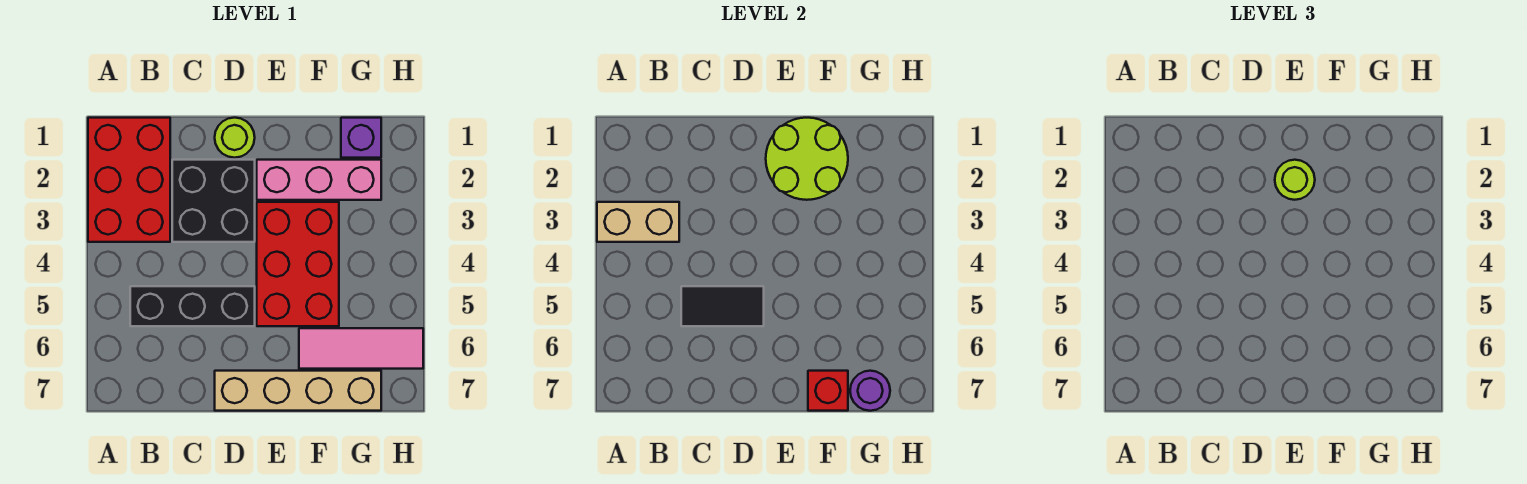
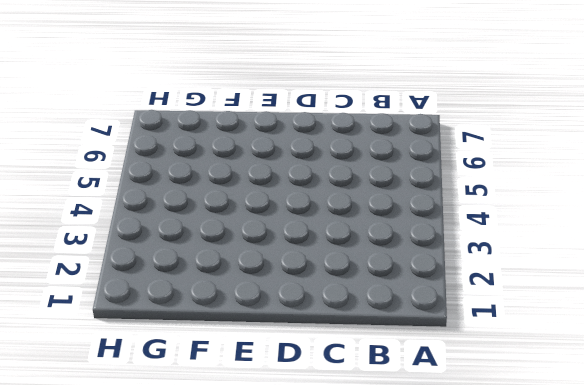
none -> red brick A1:B3 level 1
none -> black brick B5:D5 level 1
none -> black brick C2:D3 level 1

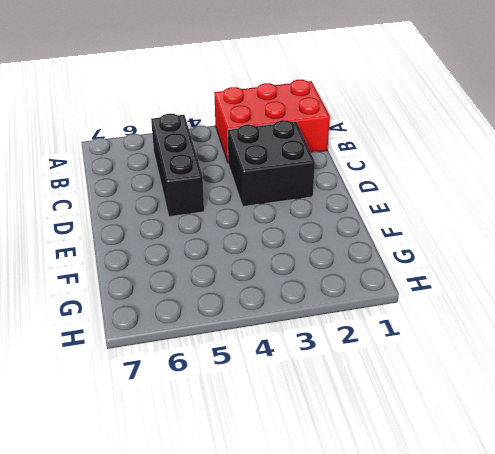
none -> lime round brick D1 level 1
none -> tan brick D7:G7 level 1
none -> pink brick E2:G2 level 1

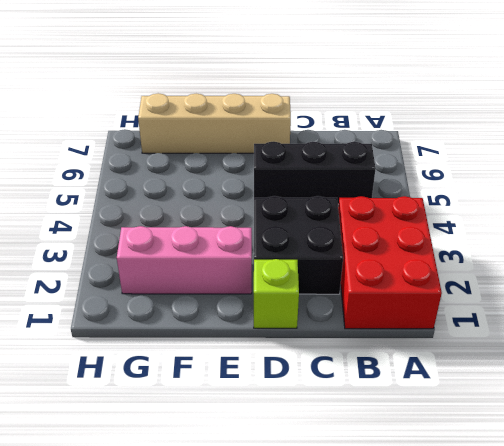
lime brick D1 level 1 -> lime round brick D1 level 1
none -> red brick E3:F5 level 1
none -> pink tile F6:H6 level 1
none -> purple brick G1 level 1

